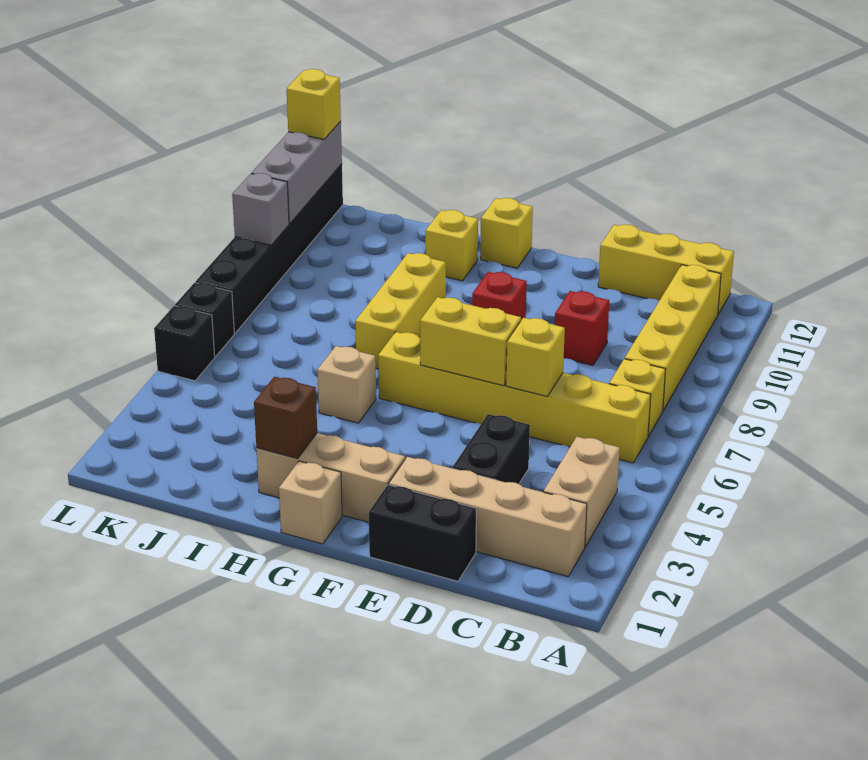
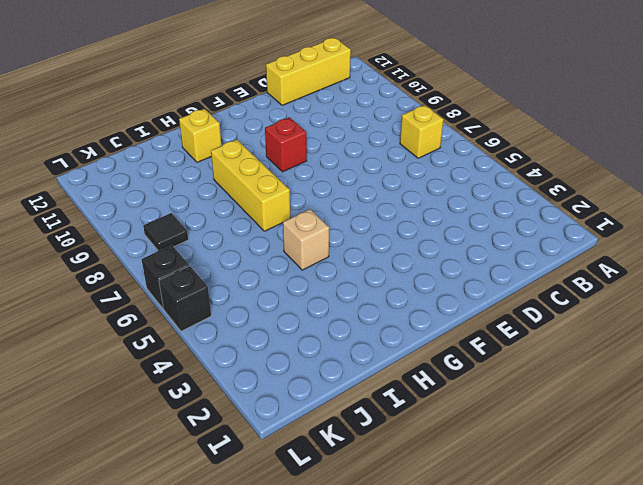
black tile K8 level 1 -> none
none -> tan brick B2:E2 level 1
none -> tan brick B3:B4 level 1
none -> yellow brick B6:G6 level 1

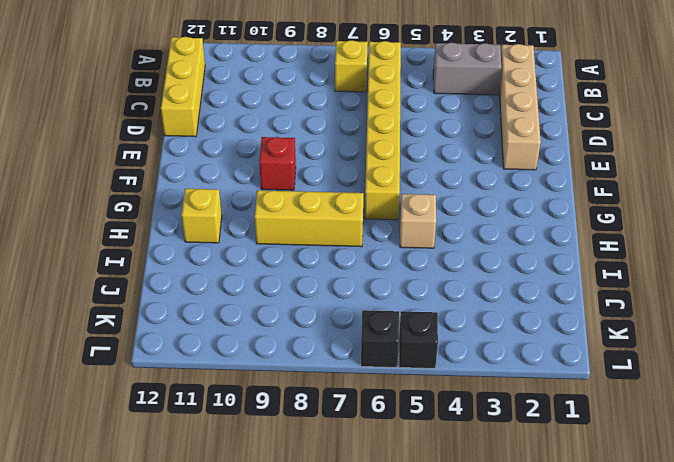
grey brick B3:B4 level 1 -> tan brick B3:B4 level 1
none -> yellow brick B8:B11 level 1
none -> black brick D1:E1 level 1
none -> black brick D3:D4 level 1

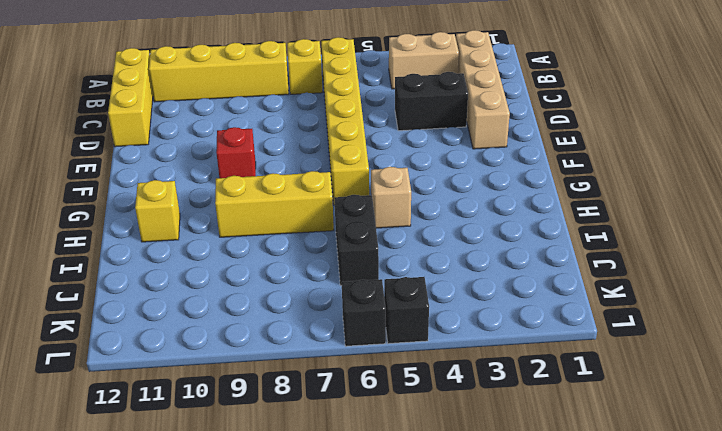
black brick I6:J6 level 1 -> black brick D1:E1 level 1
none -> red brick D9 level 1
none -> tan brick F2:H2 level 1
none -> tan brick G1 level 1

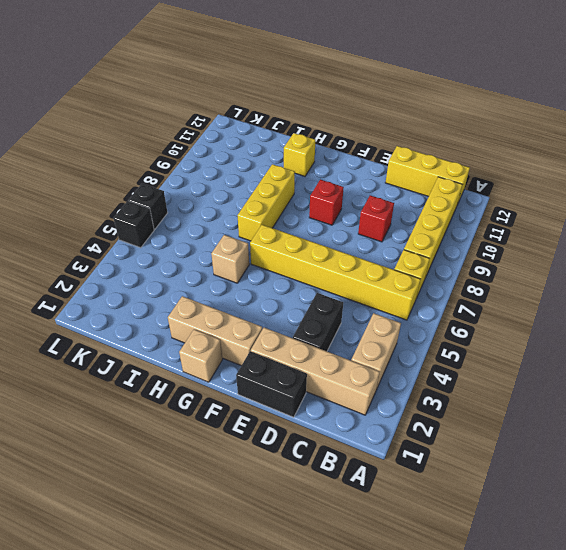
none -> yellow brick G12 level 1
none -> black brick L7:L12 level 1
none -> yellow brick D6 level 2

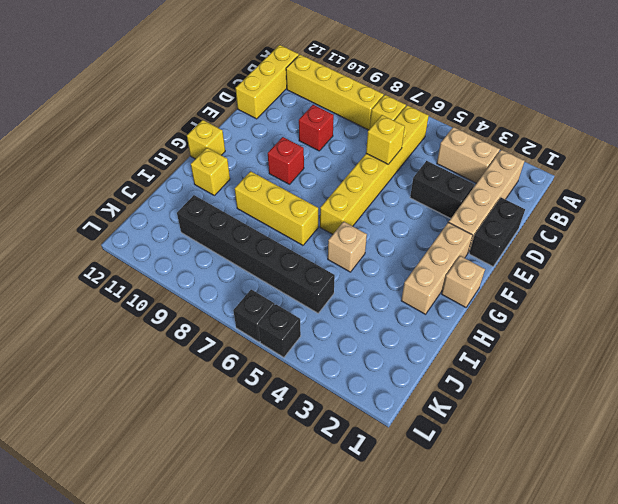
black brick J5:J10 level 1 -> black brick L7:L12 level 1
none -> yellow brick E6:F6 level 2
none -> brown brick H2 level 2
none -> grey brick L9 level 2

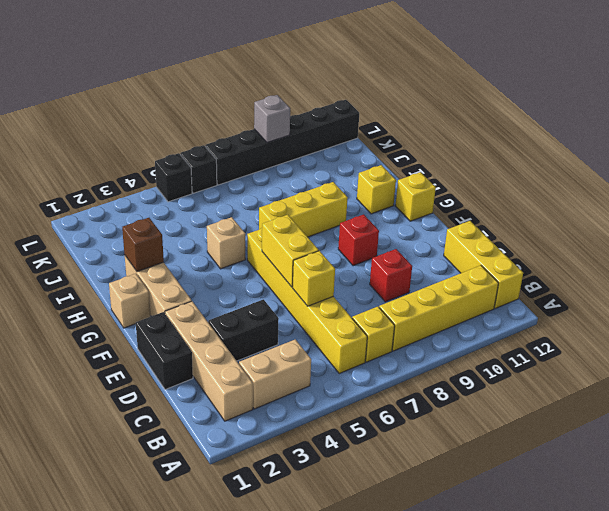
none -> grey brick L10:L12 level 2
none -> yellow brick L12 level 3

